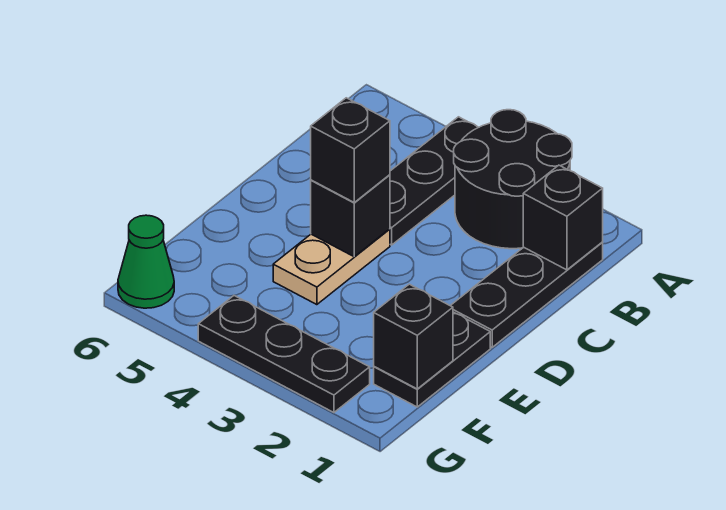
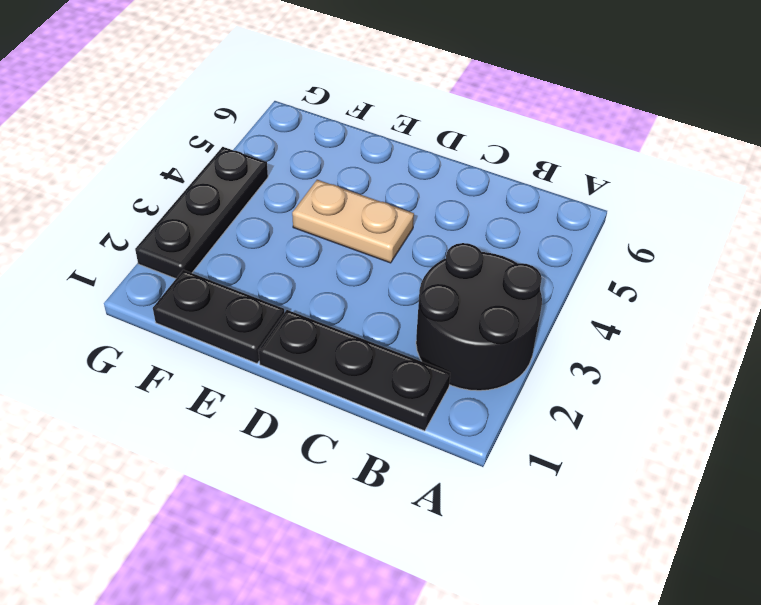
none -> black plate A4:C4 level 1
none -> green cone G6 level 1

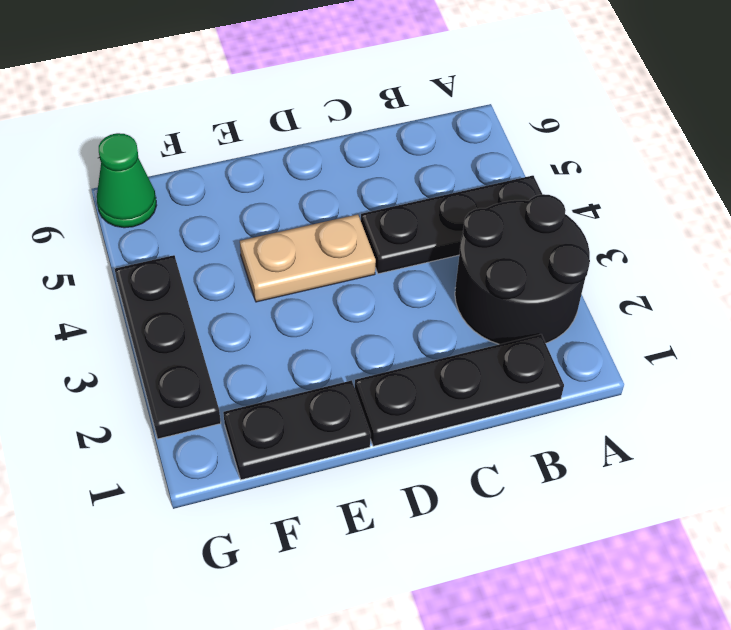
none -> black brick B1 level 2
none -> black brick D4 level 2

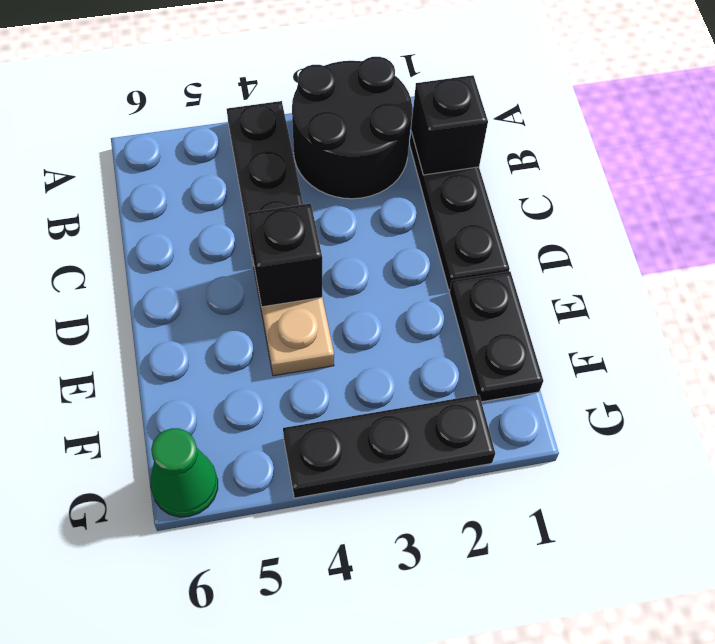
none -> black brick F1 level 2
none -> black brick D4 level 3

